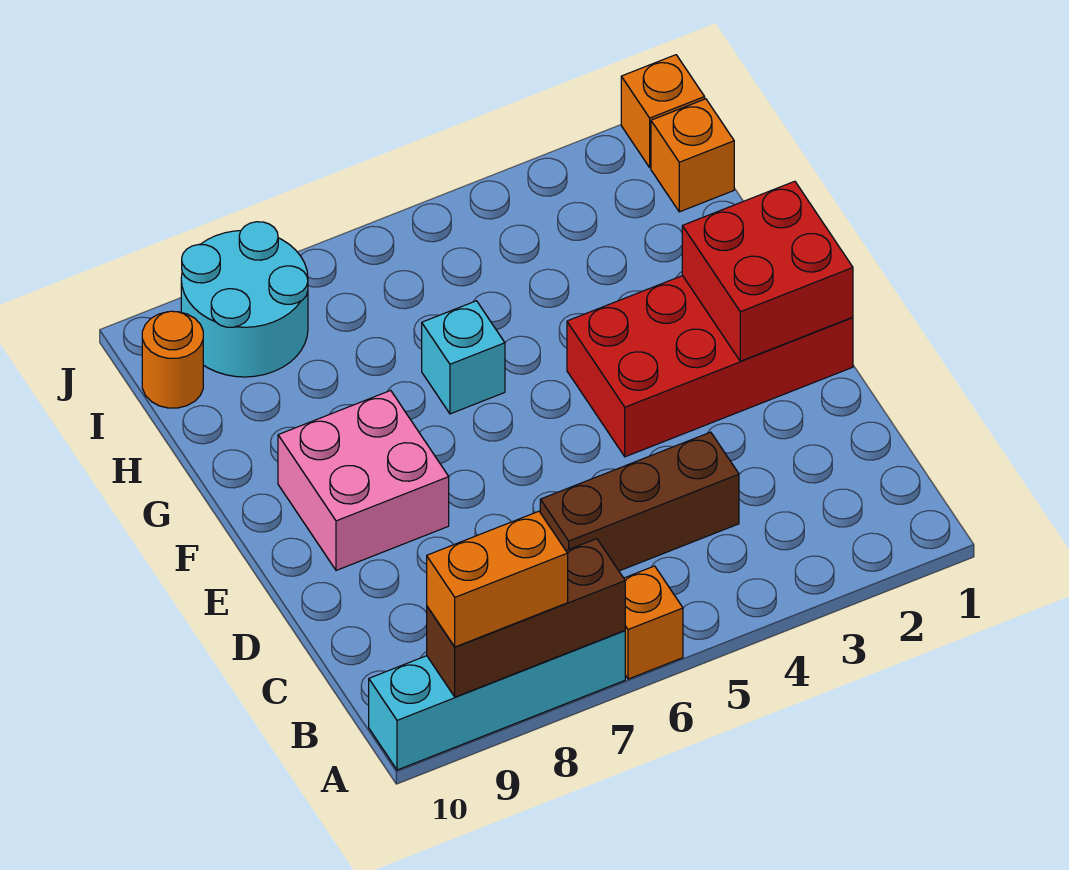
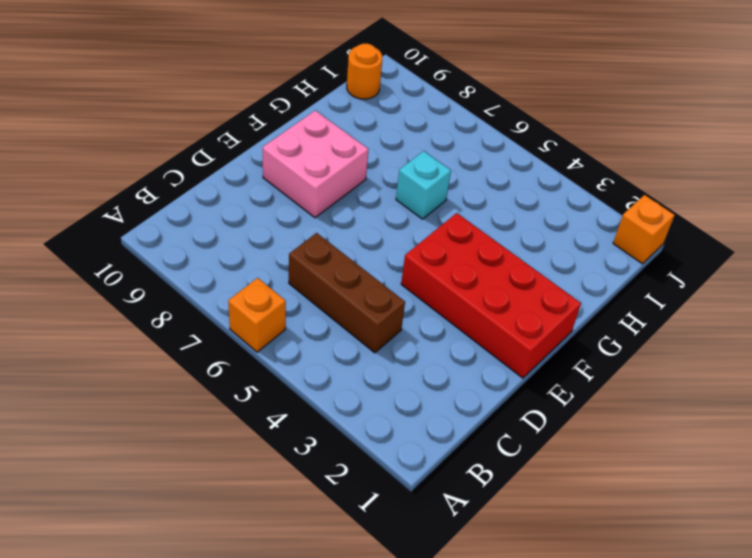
none -> cyan brick A7:A10 level 1
none -> orange brick I1 level 1
none -> cyan round brick I8:J9 level 1

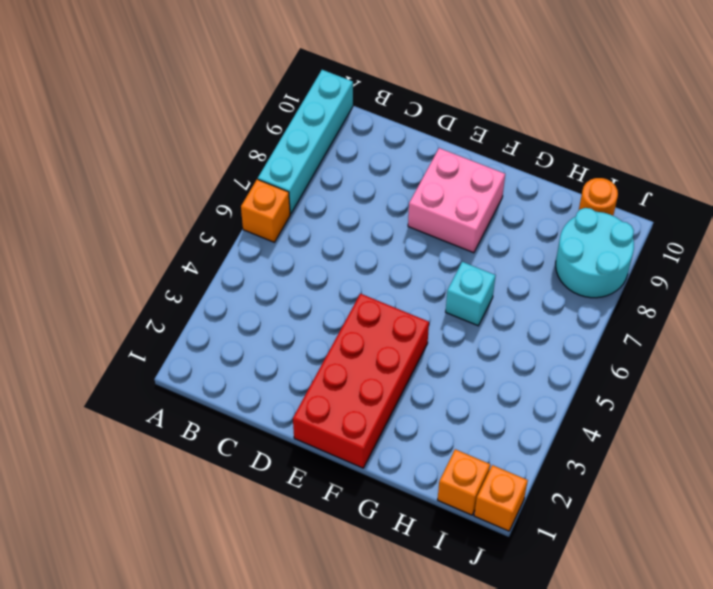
none -> brown brick C4:C6 level 1
none -> brown brick A7:A9 level 2
none -> red brick E1:F2 level 2

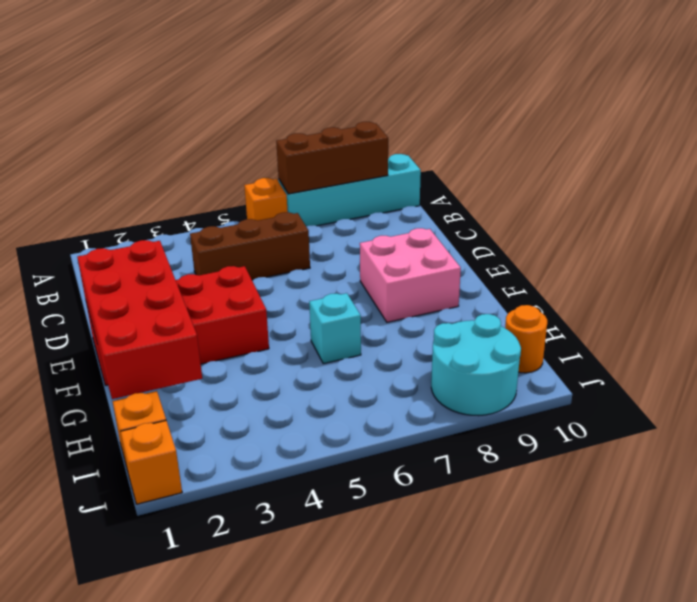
red brick E1:H2 level 2 -> red brick E1:F2 level 2
none -> orange brick A8:A9 level 3

